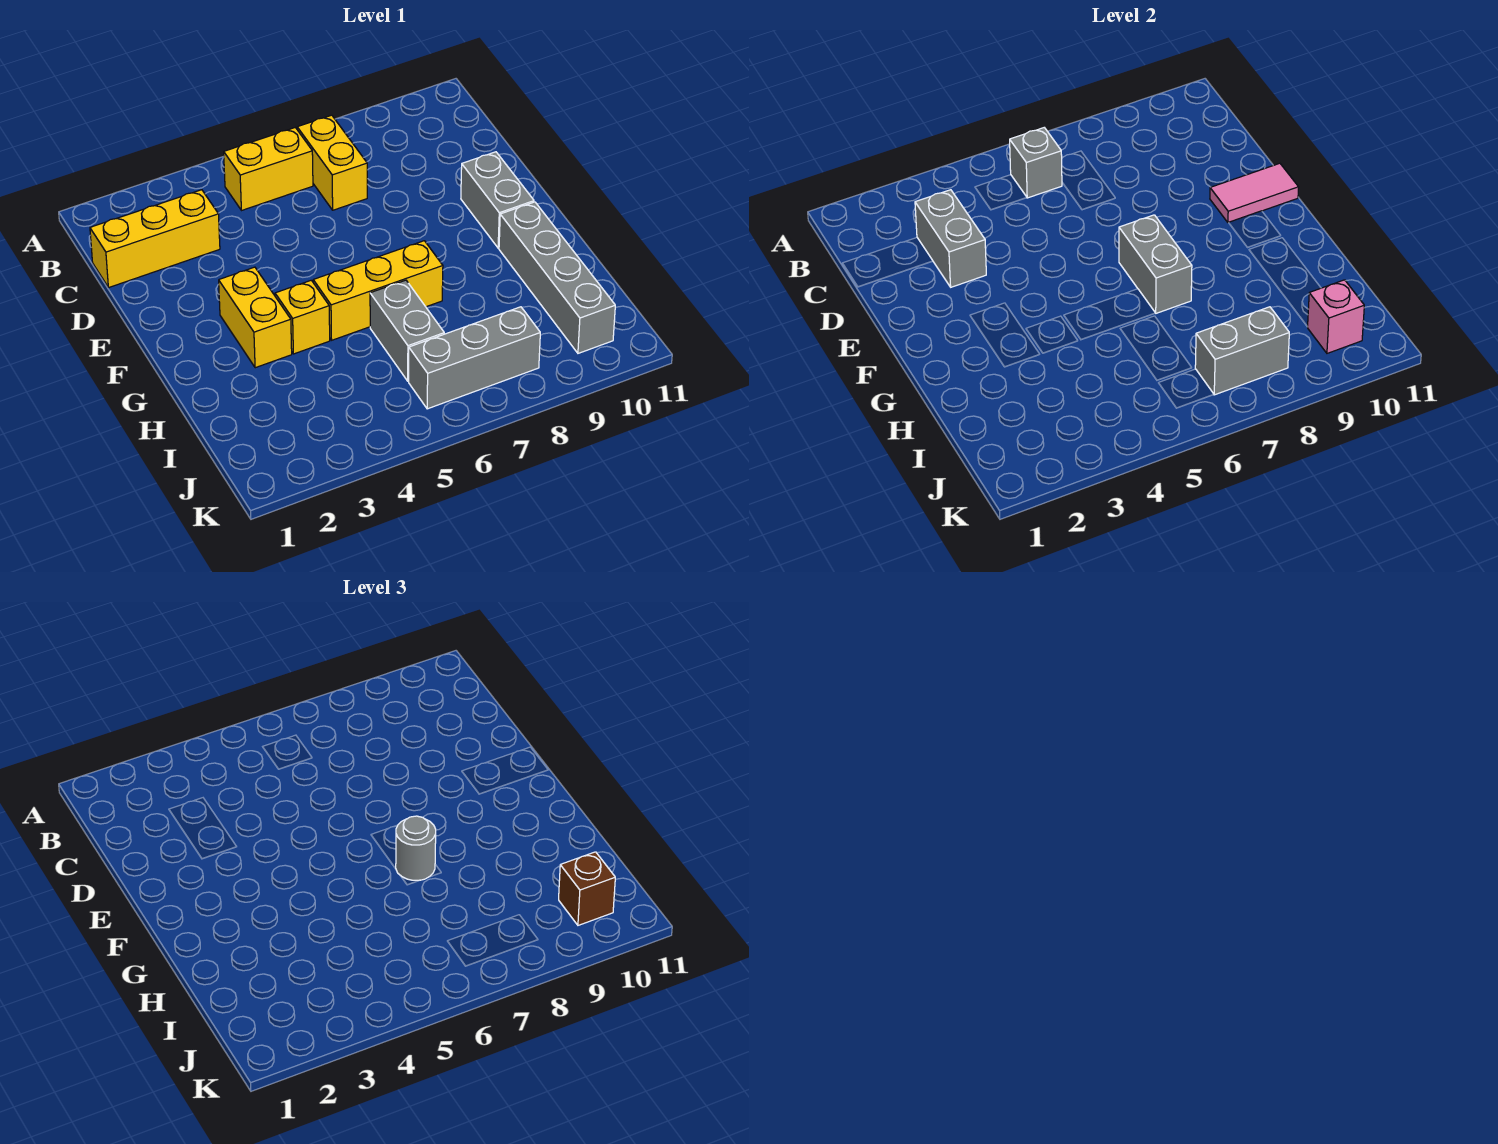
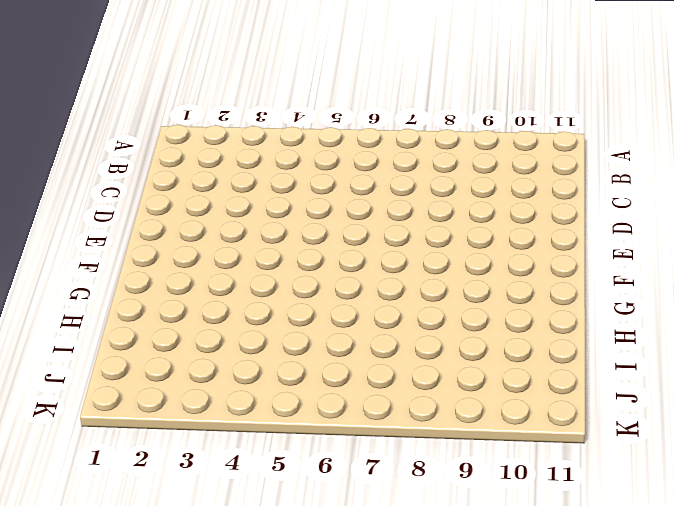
none -> yellow brick B5:B6 level 1
none -> yellow brick B7:C7 level 1
none -> yellow brick C1:C3 level 1

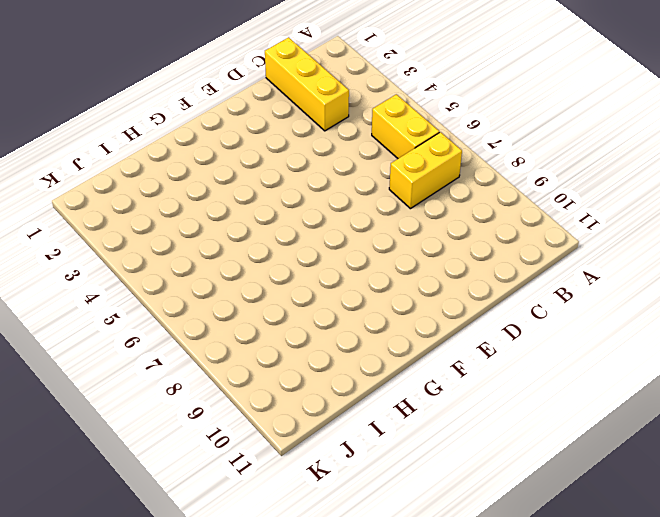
none -> grey brick E10:F10 level 1
none -> yellow brick F3:G3 level 1
none -> yellow brick G4 level 1

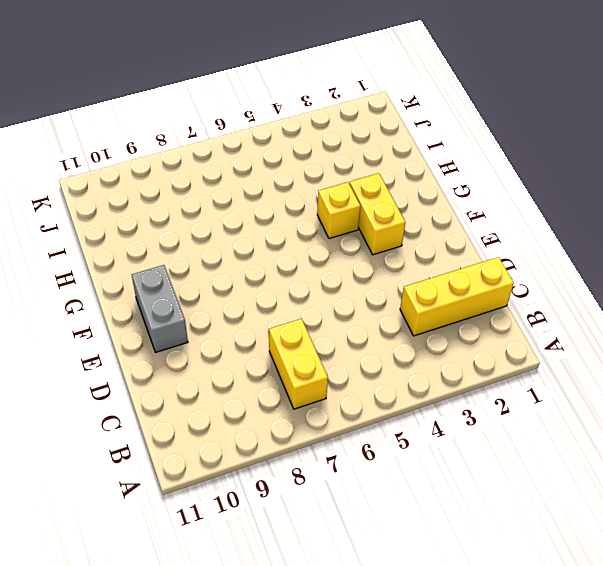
none -> yellow brick B5:B6 level 1
none -> yellow brick G5:G7 level 1
none -> grey brick G10:J10 level 1

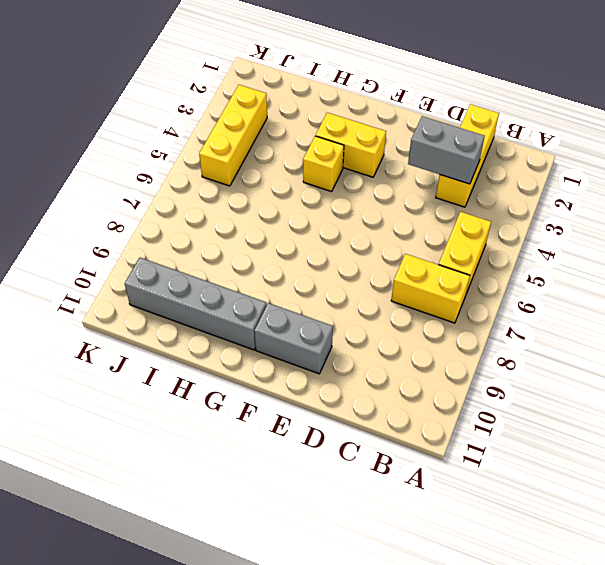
yellow brick J3:J5 level 1 -> yellow brick G5:G7 level 1
none -> grey brick H6:I6 level 1
none -> grey brick J6:J8 level 1
none -> grey brick B6 level 2

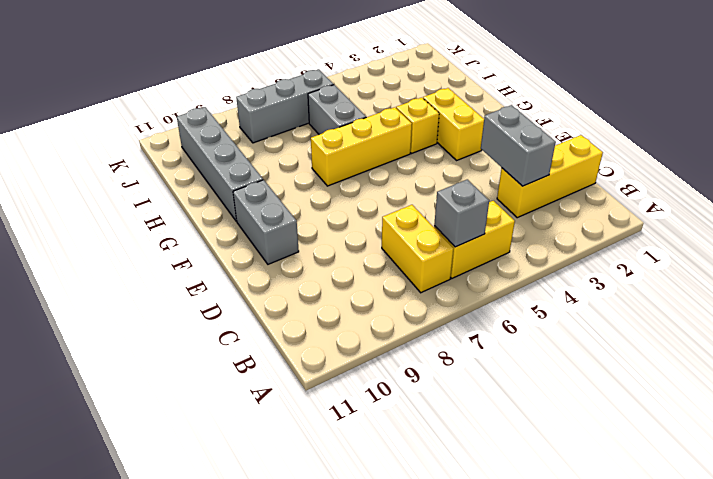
none -> pink tile E10:E11 level 2
none -> grey brick F7:G7 level 2
none -> grey brick J7:J8 level 2

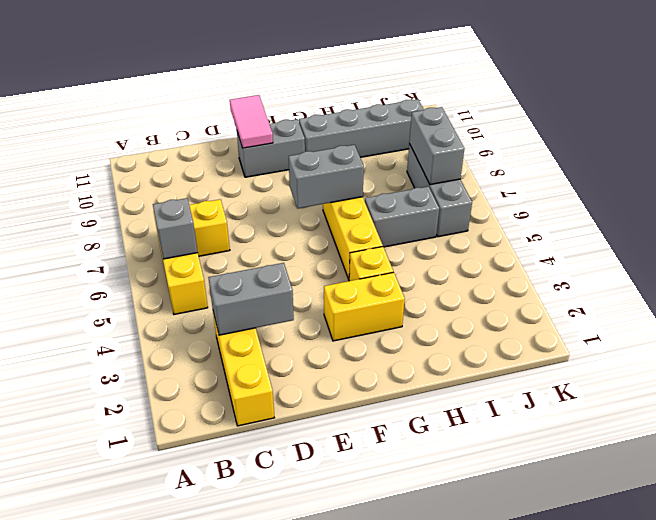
none -> pink brick J10 level 2
none -> grey round brick G7 level 3
none -> brown brick J10 level 3

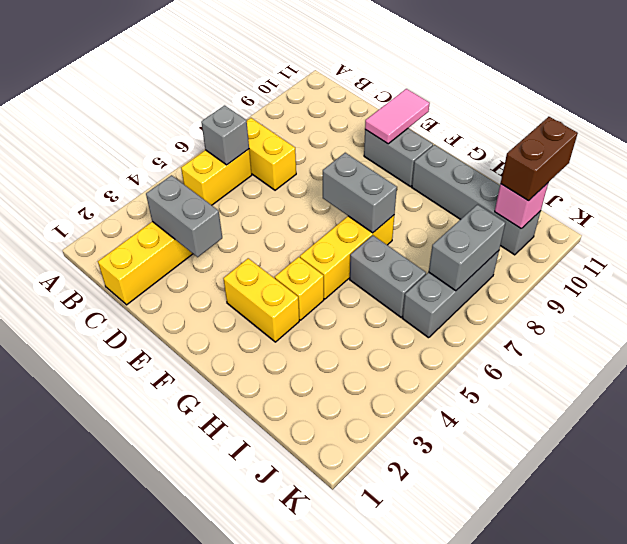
brown brick J10:J11 level 3 -> brown brick J10 level 3
none -> grey round brick G7 level 3

